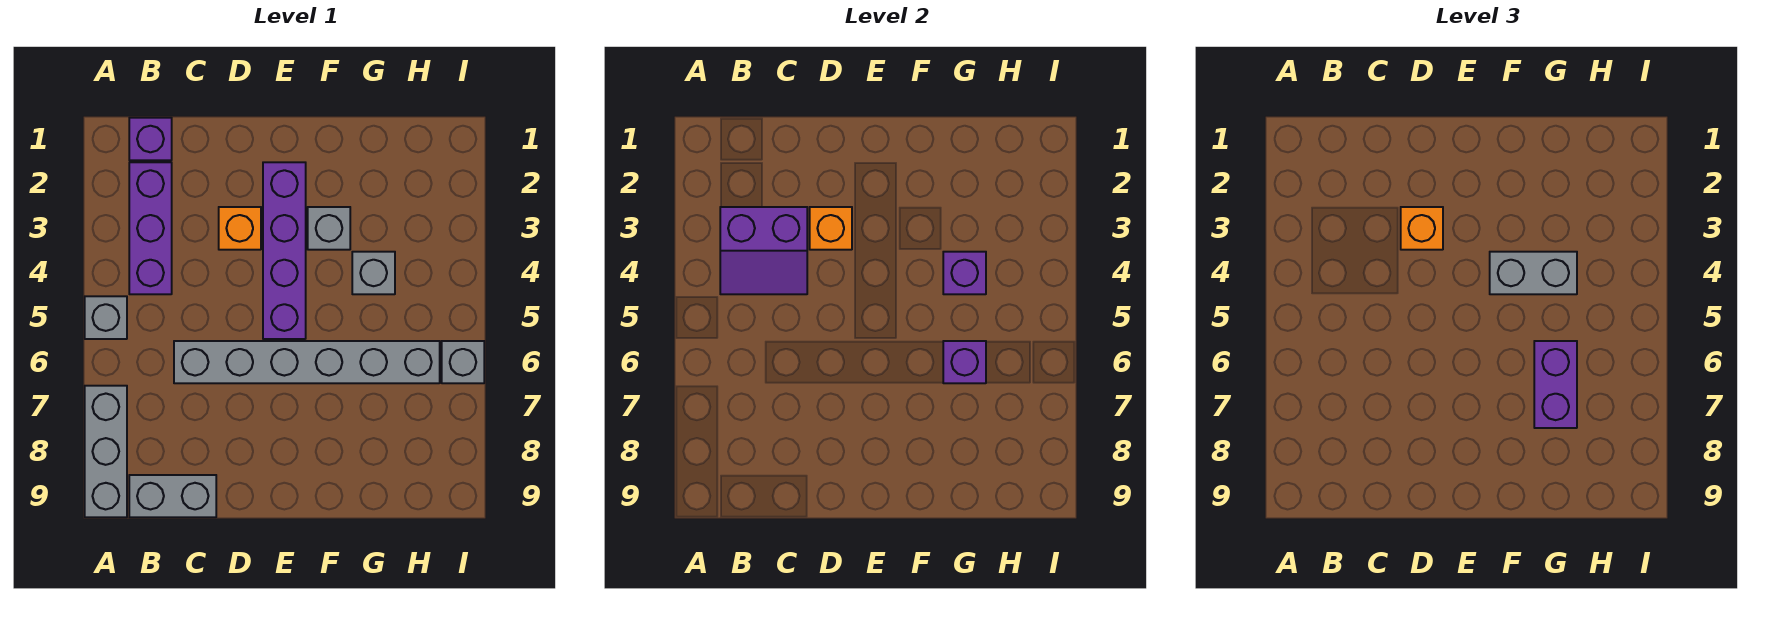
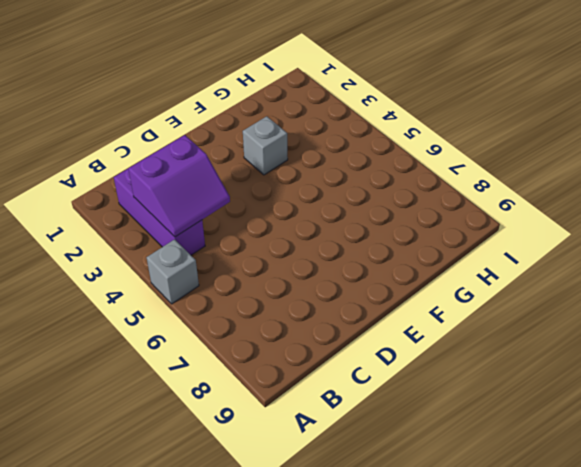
none -> grey brick A7:A9 level 1
none -> purple brick B1 level 1
none -> grey brick B9:C9 level 1

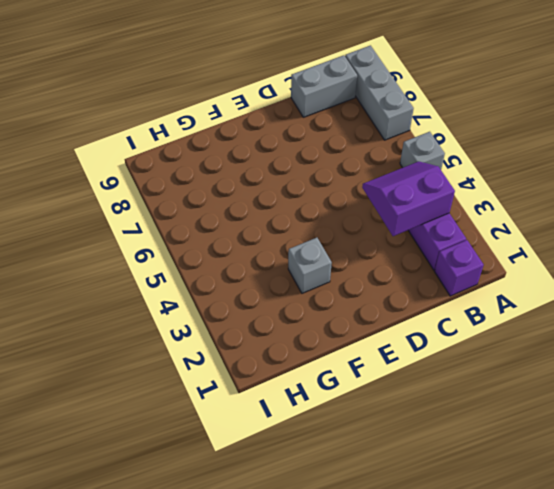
none -> grey brick C6:H6 level 1
none -> orange brick D3 level 1
none -> purple brick E2:E5 level 1

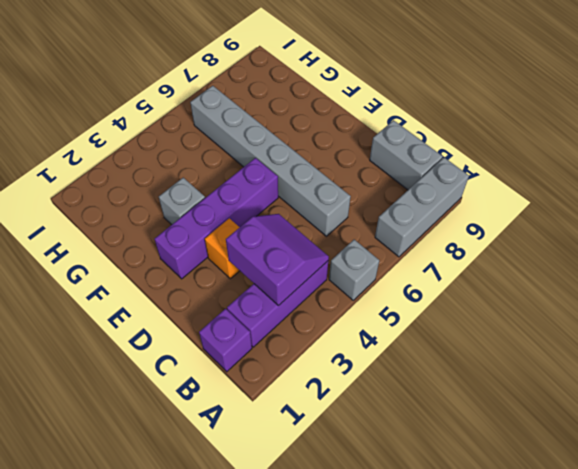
none -> grey brick G4 level 1
none -> grey brick I6 level 1
none -> orange brick D3 level 2

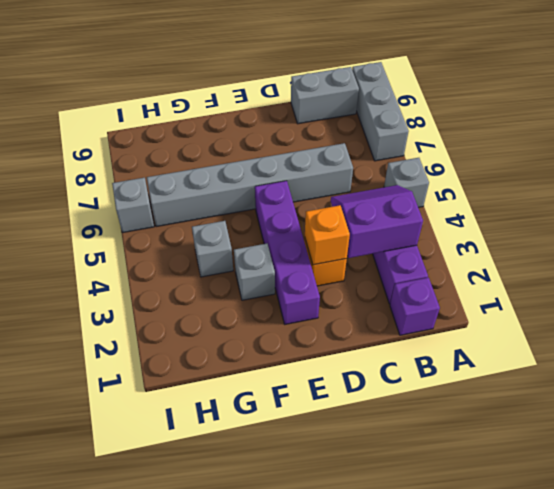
none -> purple brick G4 level 2
none -> purple brick G6 level 2
none -> orange brick D3 level 3

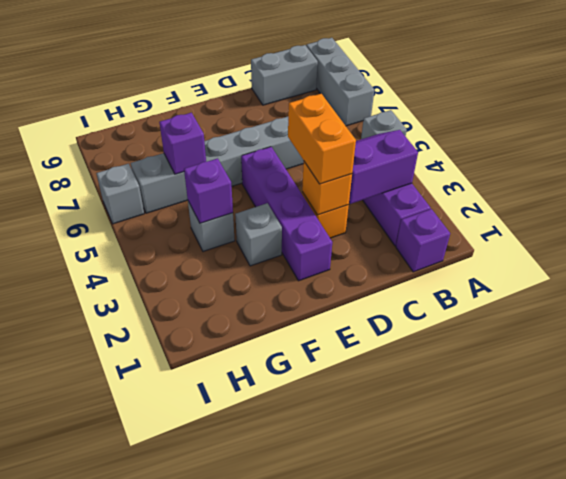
orange brick D3:D4 level 3 -> orange brick D3 level 3
none -> grey brick F4:G4 level 3
none -> purple brick G6:G7 level 3

